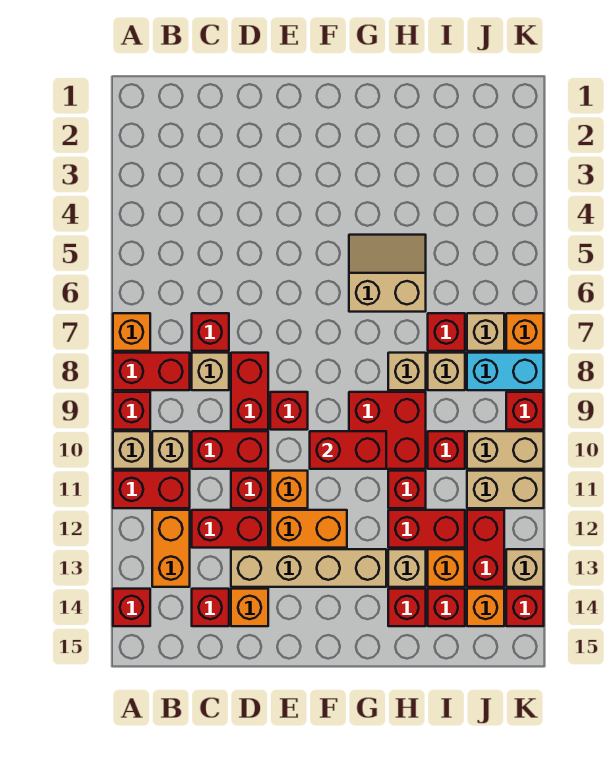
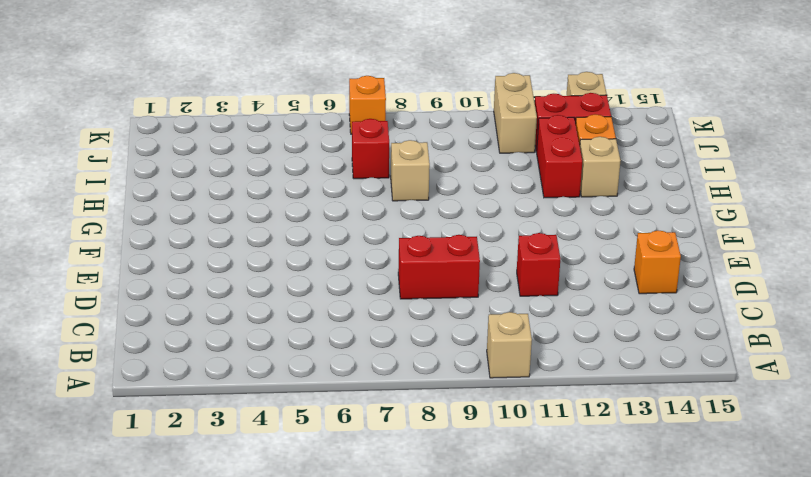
none -> orange brick A7 level 1
none -> red brick A8:B8 level 1
none -> red brick A9 level 1
none -> red brick A11:B11 level 1

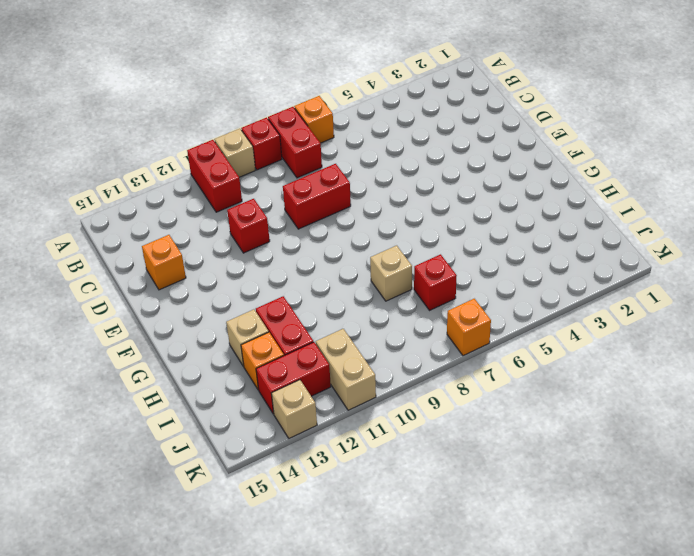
none -> red brick A14 level 1
none -> tan brick B10 level 1
none -> orange brick B12:B13 level 1
none -> red brick C7 level 1

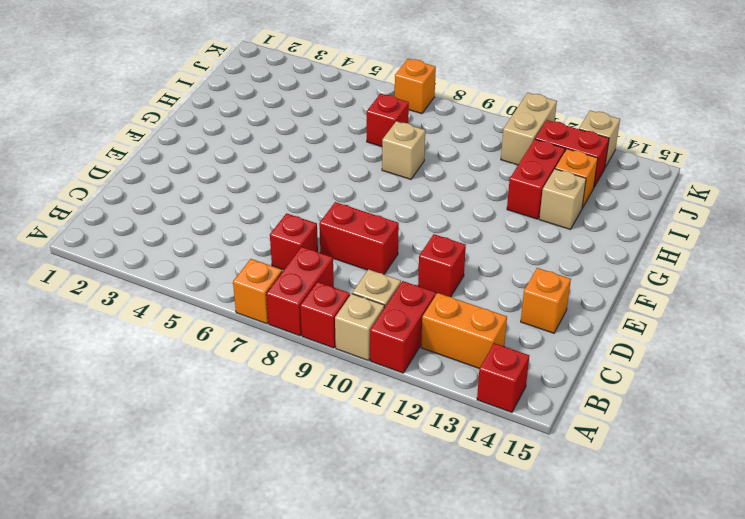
none -> tan brick C8 level 1
none -> red brick C10:D10 level 1
none -> red brick C12:D12 level 1
none -> red brick C14 level 1

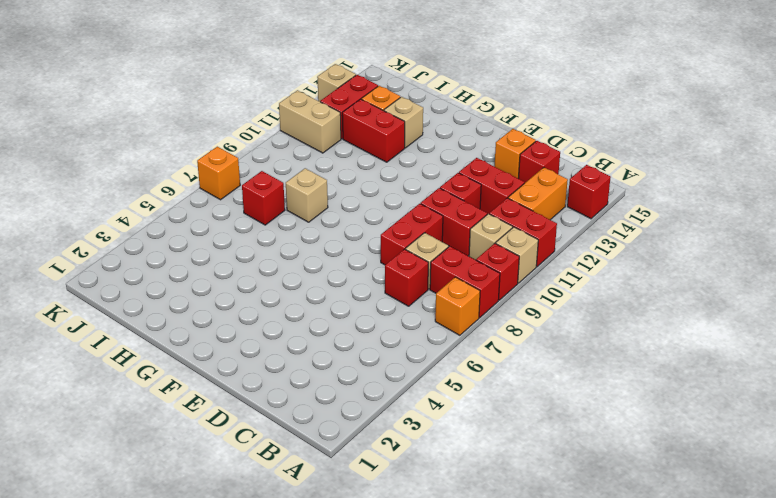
none -> tan brick D13:G13 level 1
none -> red brick E9 level 1
none -> orange brick E11 level 1
none -> orange brick E12:F12 level 1

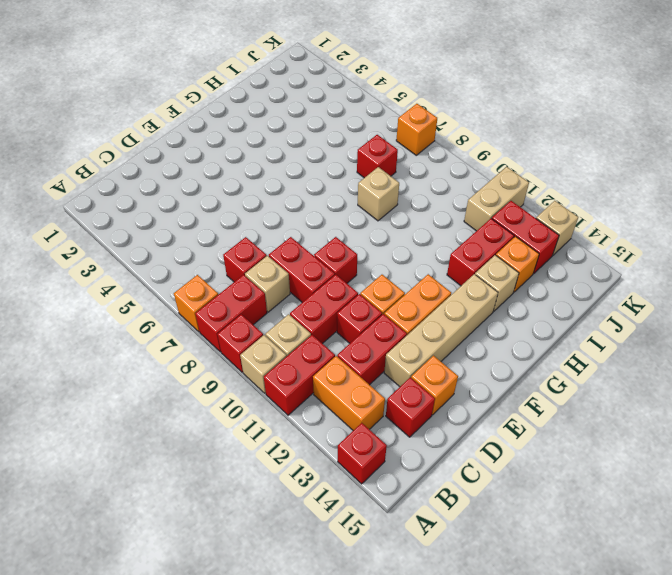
none -> tan slope G5:H6 level 1 top 6
none -> red brick G9:H10 level 1
none -> red brick H11 level 1
none -> red brick H14 level 1

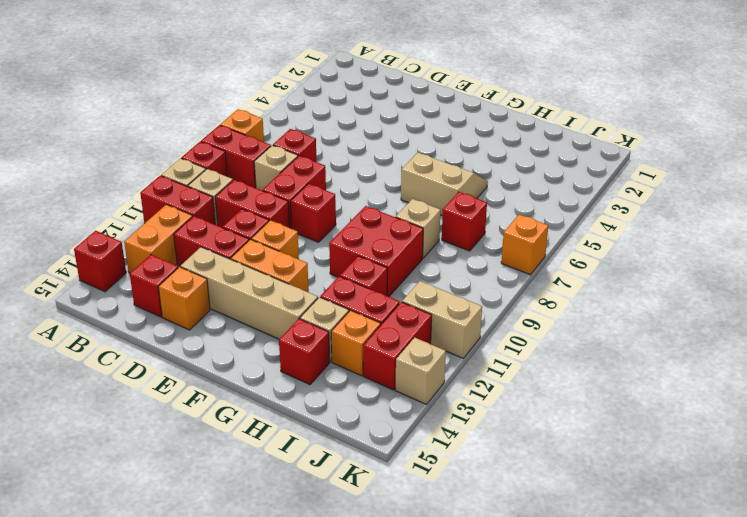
none -> tan brick I8 level 1
none -> red brick I10 level 1
none -> red brick I14 level 1
none -> tan brick J7 level 1

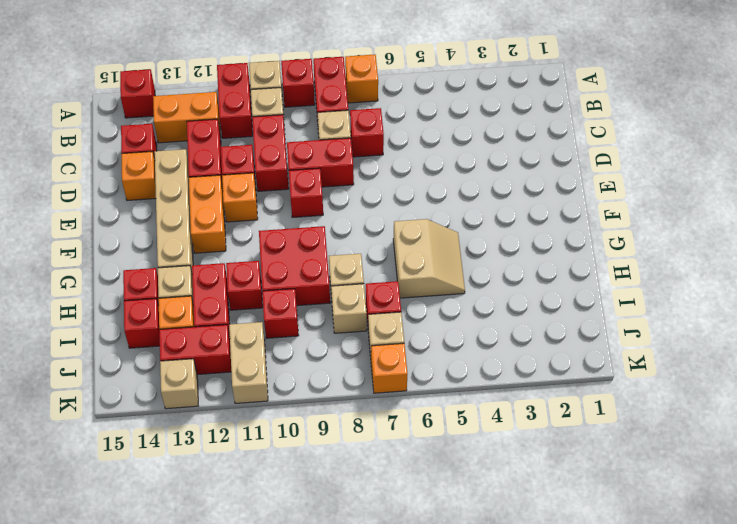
none -> cyan brick J8:K8 level 1
none -> tan brick J10:K10 level 1
none -> orange brick J14 level 1
none -> red brick K9 level 1

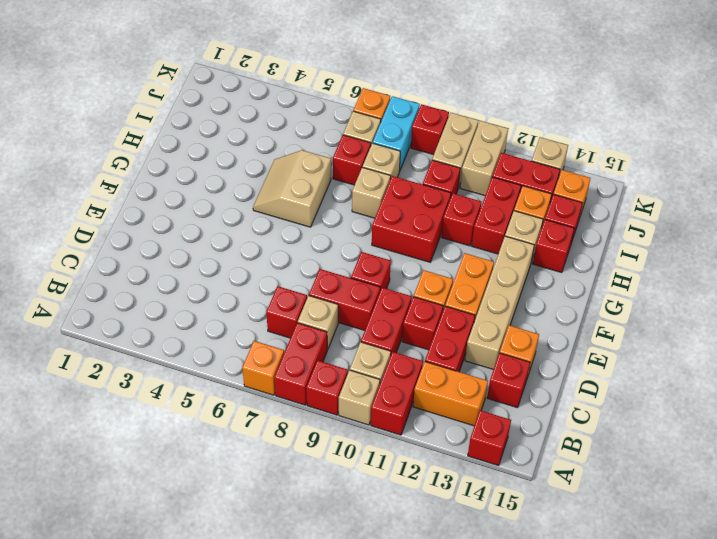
none -> red brick K14 level 1
none -> red brick F10:G10 level 2

